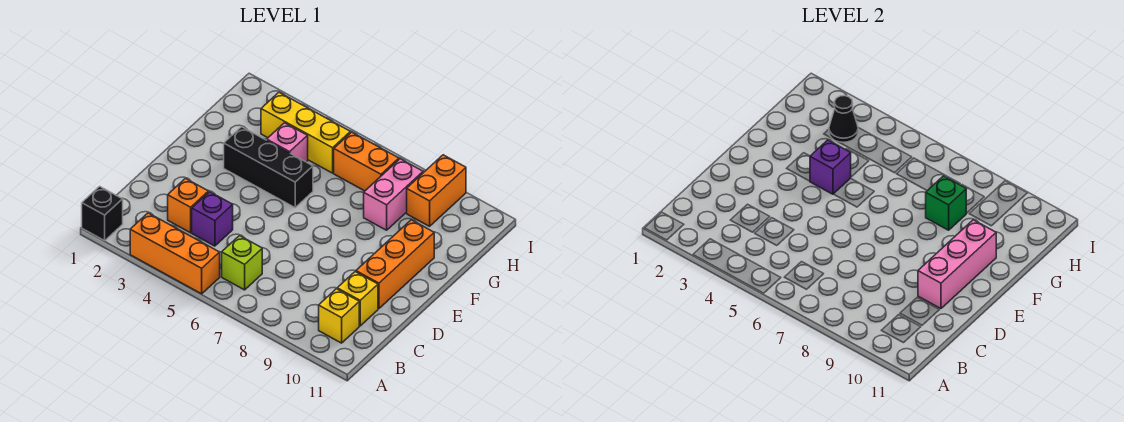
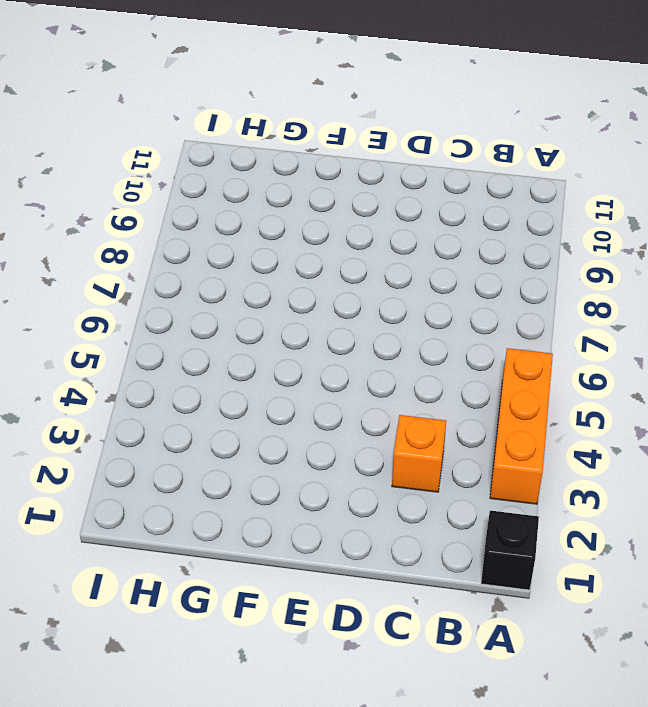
none -> lime brick B6 level 1
none -> yellow brick B10 level 1
none -> purple brick C4 level 1

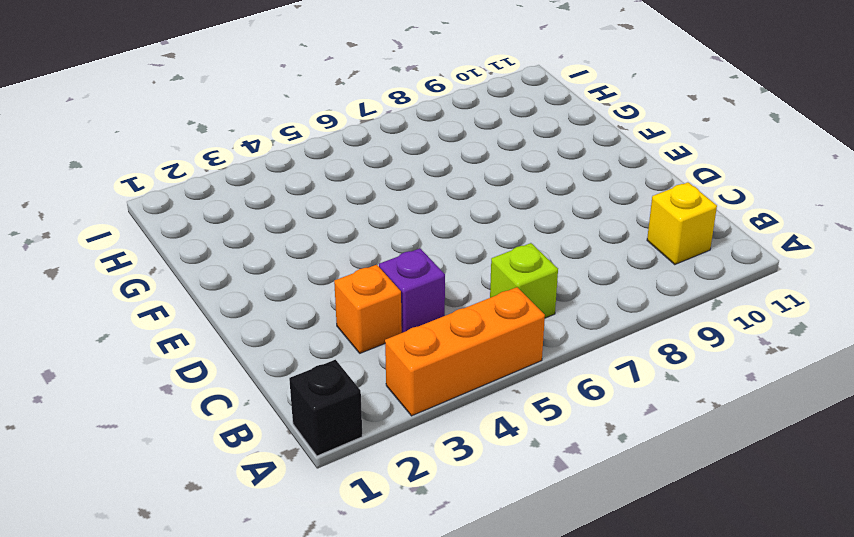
none -> yellow brick C10 level 1
none -> orange brick D10:F10 level 1
none -> black brick F3:F5 level 1

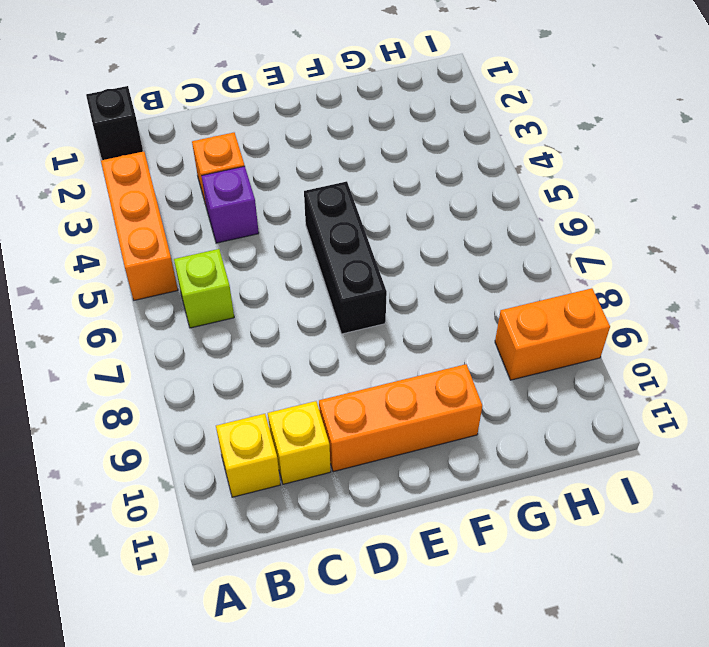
black brick E5:E7 level 1 -> black brick F3:F5 level 1
none -> pink brick G4 level 1
none -> pink brick G8:H8 level 1
none -> yellow brick H3:H5 level 1

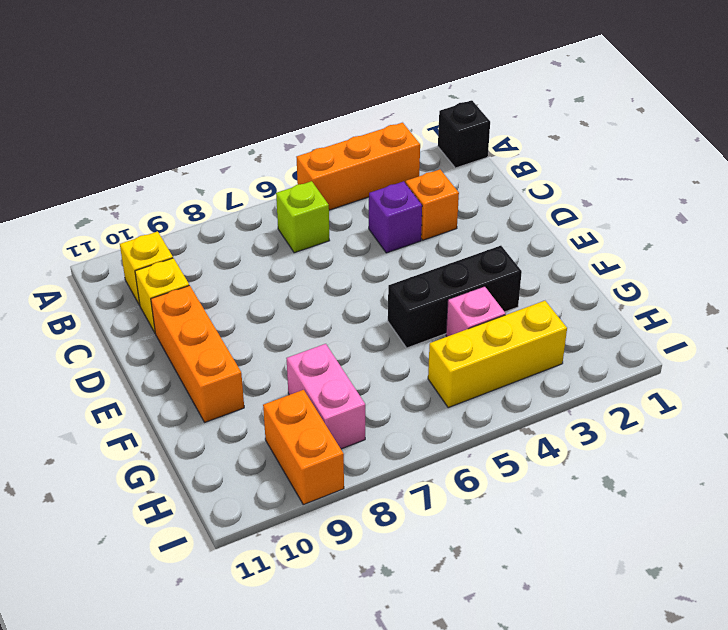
none -> orange brick H6:H7 level 1
none -> pink brick D10:F10 level 2
none -> purple brick F4 level 2

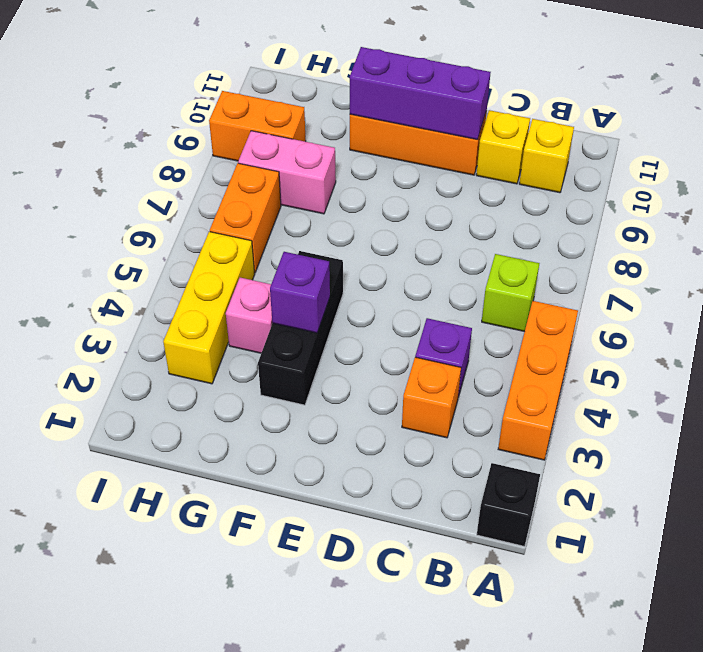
purple brick D10:F10 level 2 -> pink brick D10:F10 level 2
none -> green brick G8 level 2
none -> black cone H3 level 2

